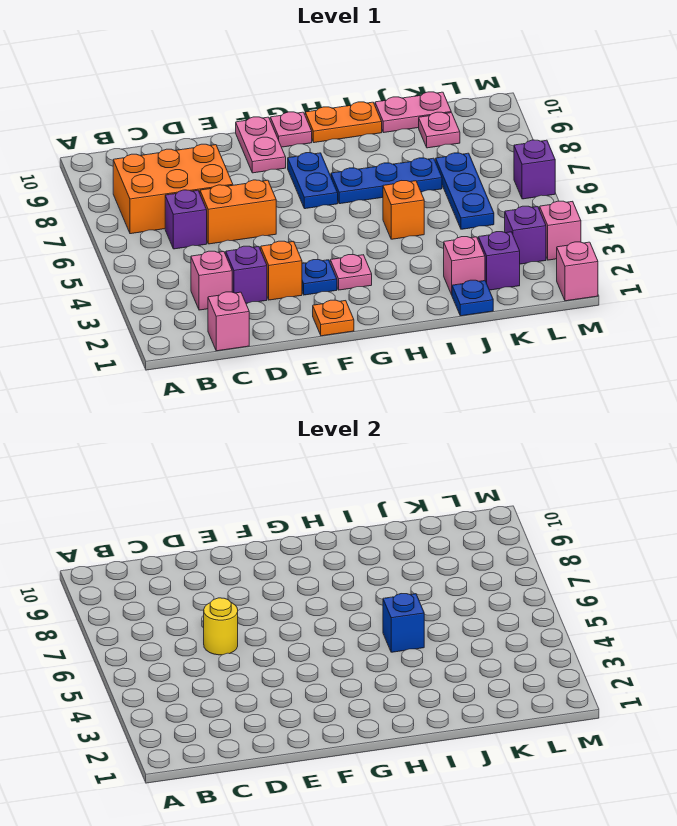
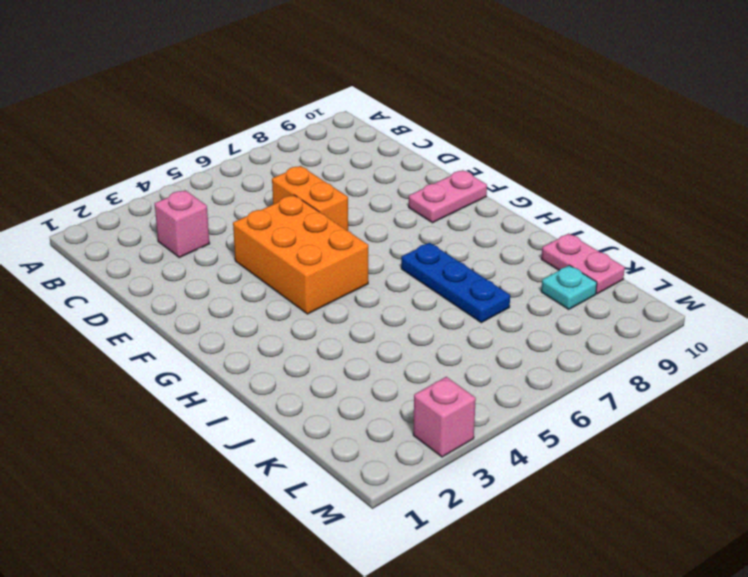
orange brick E4:G5 level 1 -> orange brick B7:D8 level 1
cyan plate K9 level 1 -> pink plate K9 level 1
none -> pink brick C1 level 1
none -> purple brick C6 level 1
none -> purple brick D3 level 1

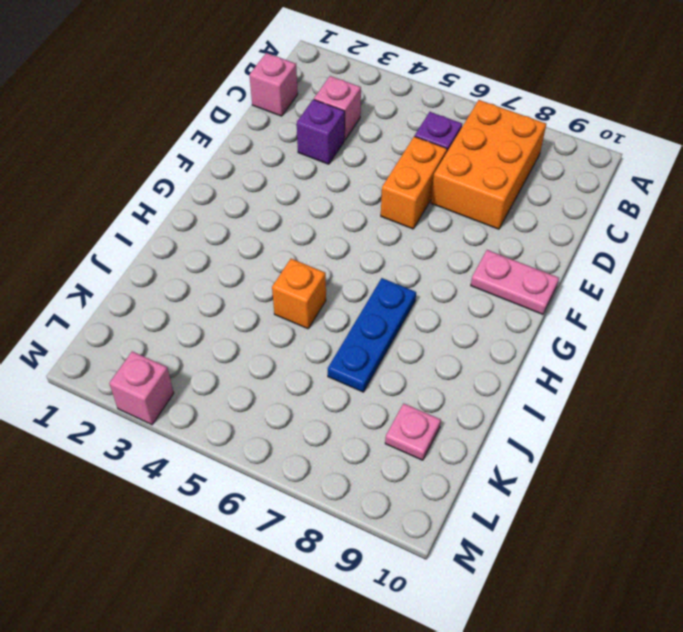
none -> orange brick E3 level 1
none -> orange plate F1 level 1
none -> blue plate F3 level 1

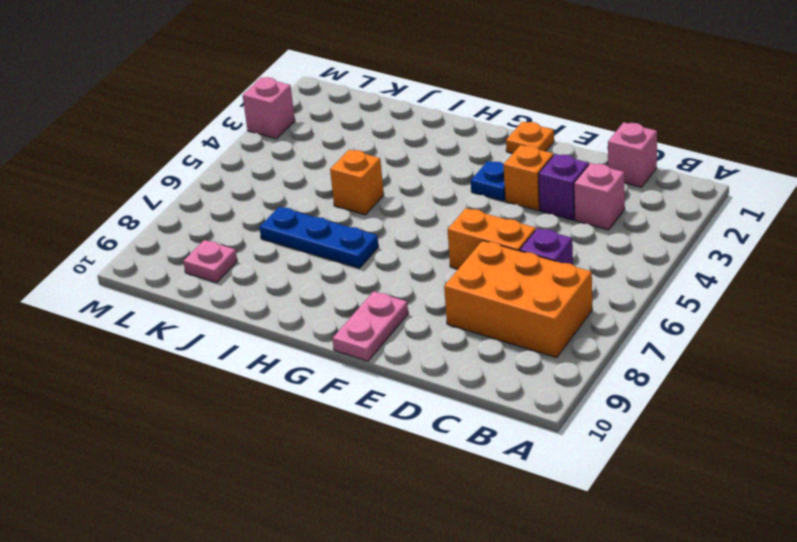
none -> pink plate G3 level 1
none -> blue plate G7:G8 level 1
none -> pink plate G10 level 1

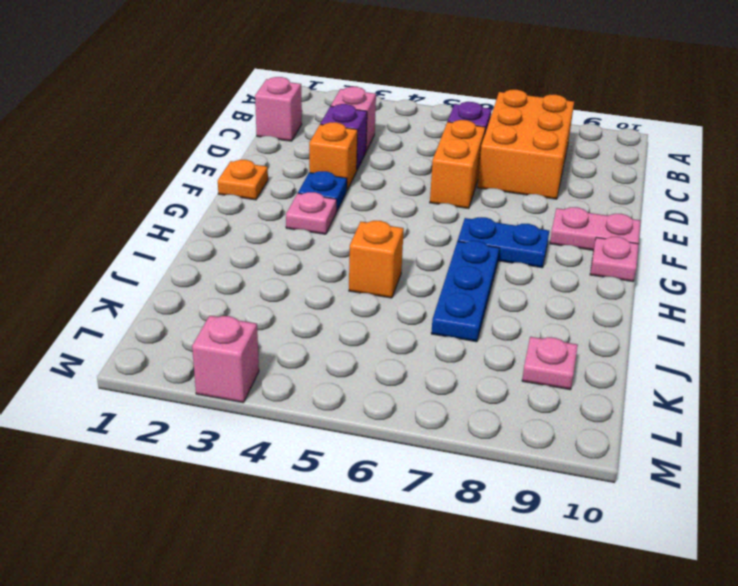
none -> orange plate H10:I10 level 1
none -> blue plate J1 level 1
none -> pink brick J2 level 1

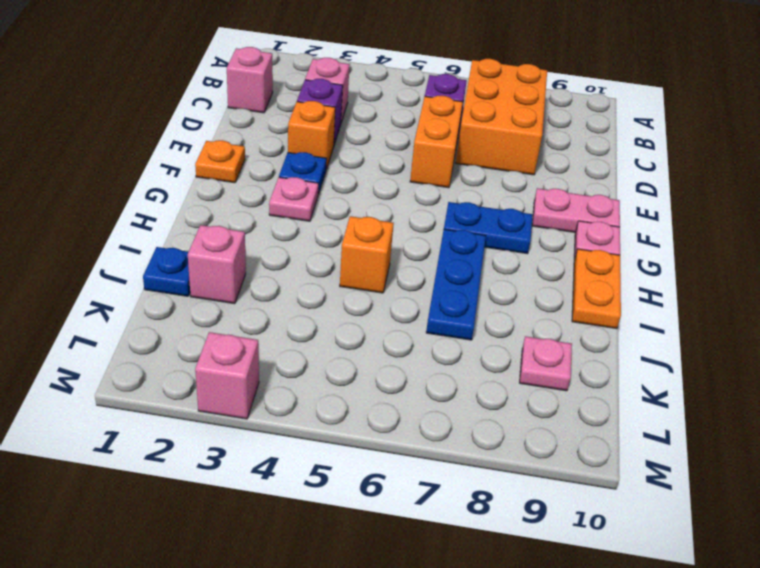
none -> pink plate J10:K10 level 1
none -> purple brick K2 level 1
none -> blue plate K5:K7 level 1

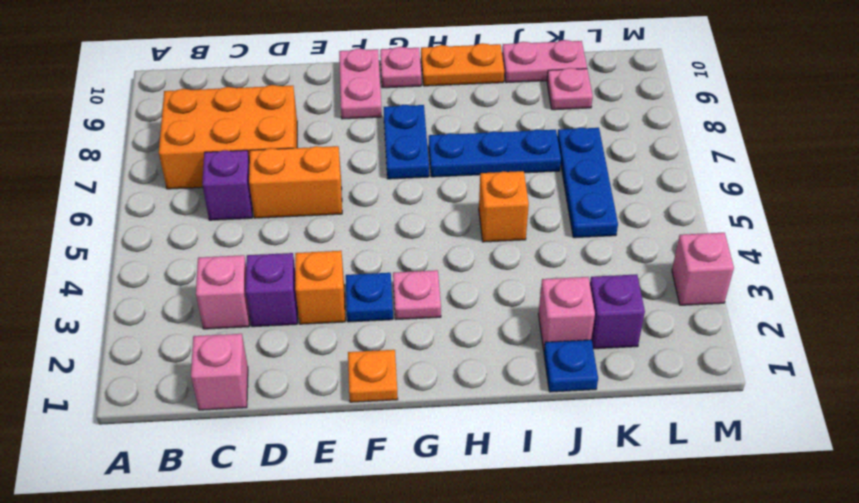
none -> purple brick L3 level 1
none -> pink brick M1 level 1
none -> purple brick M6 level 1

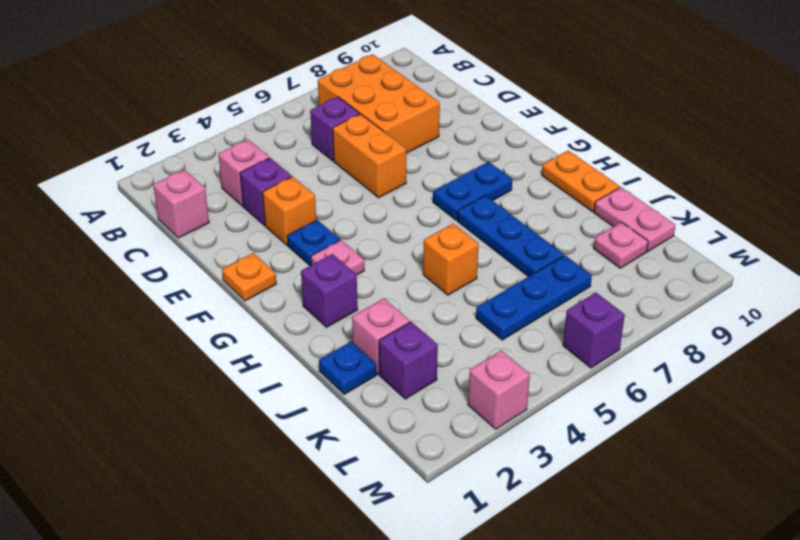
purple brick H2 level 1 -> purple brick L3 level 1
none -> pink plate F9:F10 level 1
none -> pink plate G10 level 1
none -> pink brick M1 level 1

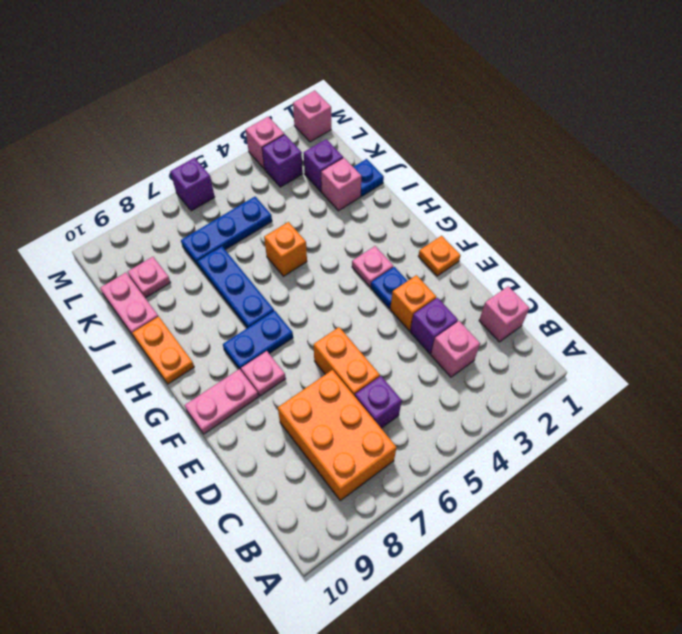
pink plate F8 level 1 -> pink plate G10 level 1
none -> yellow round brick D6 level 2
none -> blue brick I5 level 2

